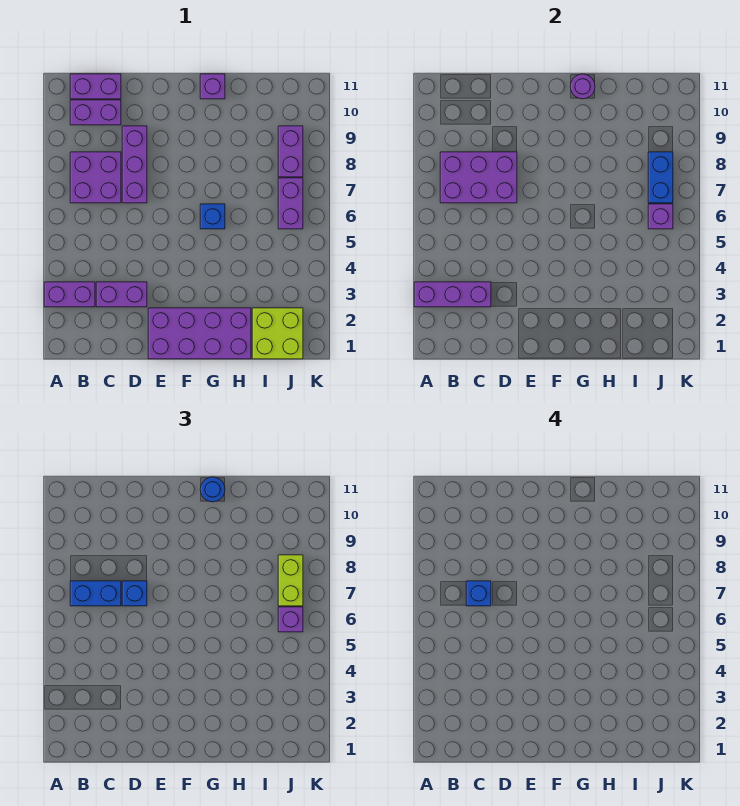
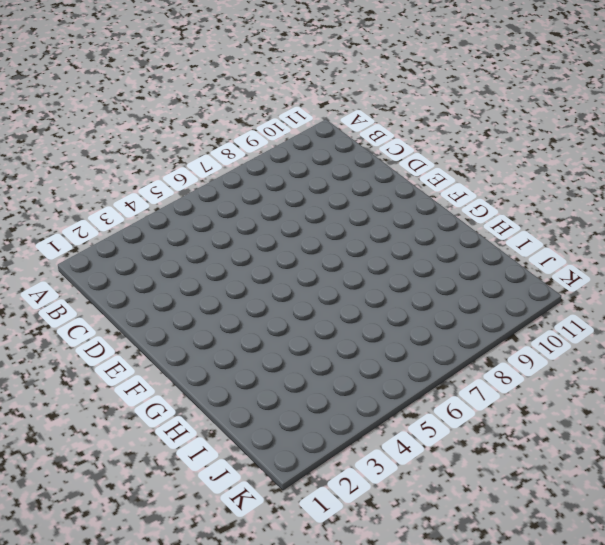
none -> purple brick A3:B3 level 1
none -> purple brick B7:C8 level 1
none -> purple brick B10:C10 level 1

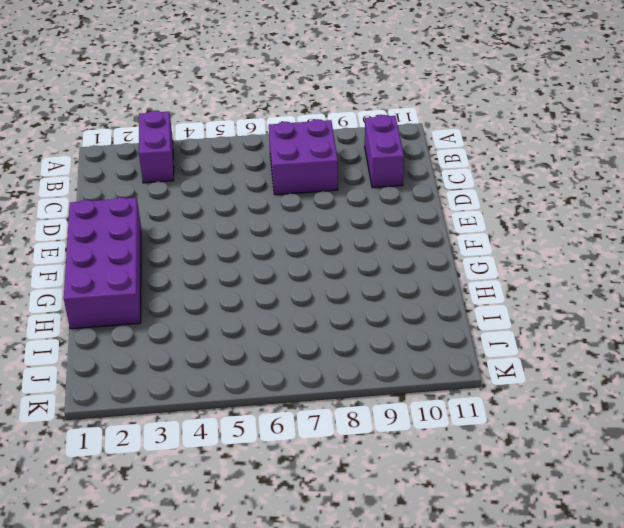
none -> purple brick B11:C11 level 1
none -> purple brick C3:D3 level 1
none -> purple brick D7:D9 level 1

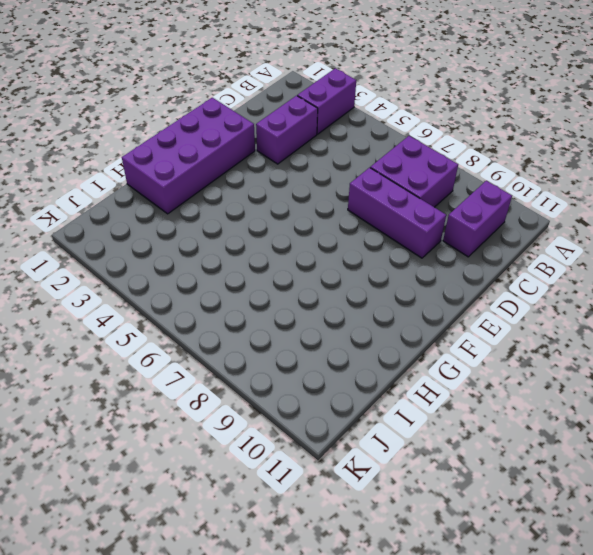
none -> purple brick B11:C11 level 1
none -> blue brick G6 level 1
none -> purple brick G11 level 1

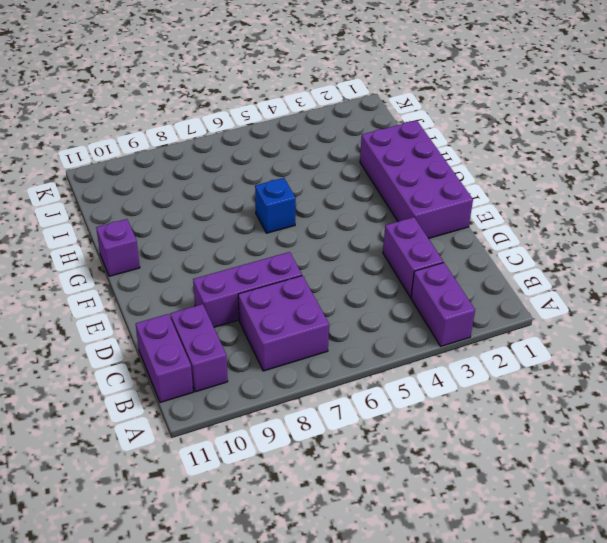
none -> lime brick I1:J2 level 1
none -> purple brick J6:J7 level 1
none -> purple brick J8:J9 level 1

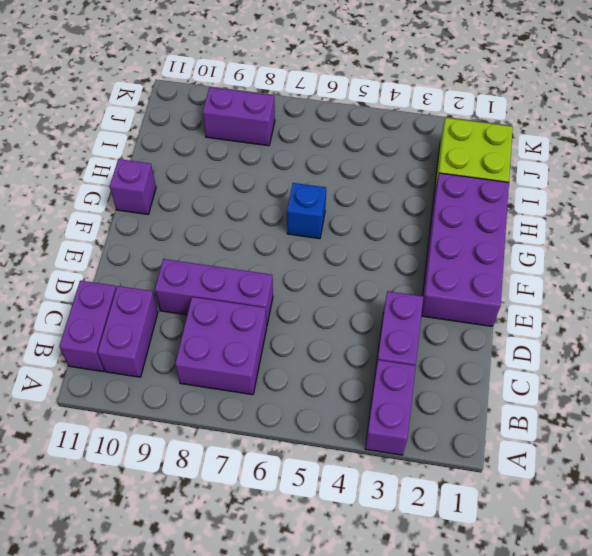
none -> purple brick J6:J7 level 1
none -> purple brick A3:C3 level 2
none -> purple brick B7:D8 level 2

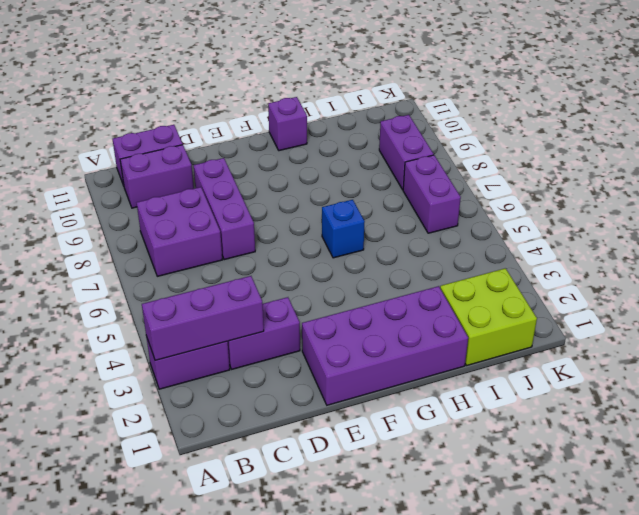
none -> purple brick B7:D8 level 2
none -> purple round brick G11 level 2
none -> purple brick J6 level 2

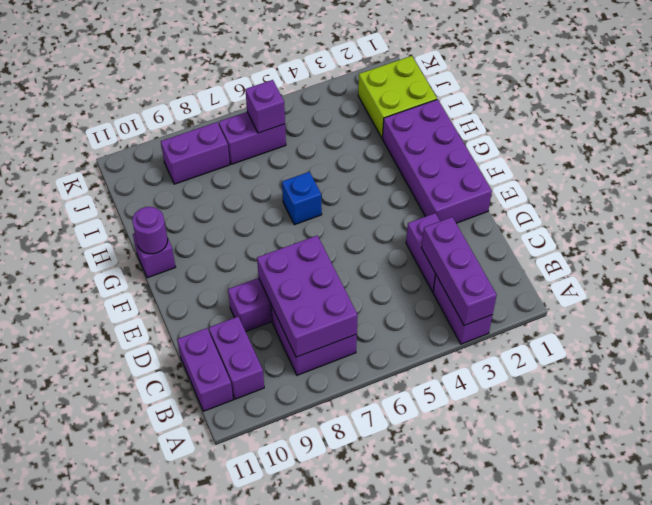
none -> blue brick J7:J8 level 2
none -> blue brick B7:C7 level 3
none -> blue brick D7 level 3

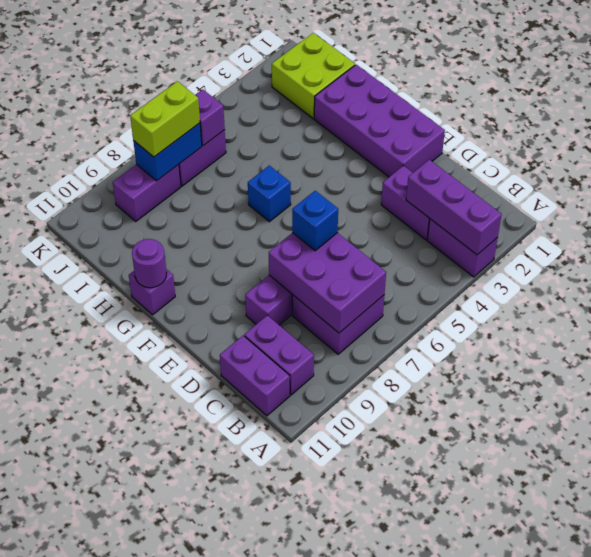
none -> blue brick B7:C7 level 3
none -> blue round brick G11 level 3
none -> purple brick J6 level 3

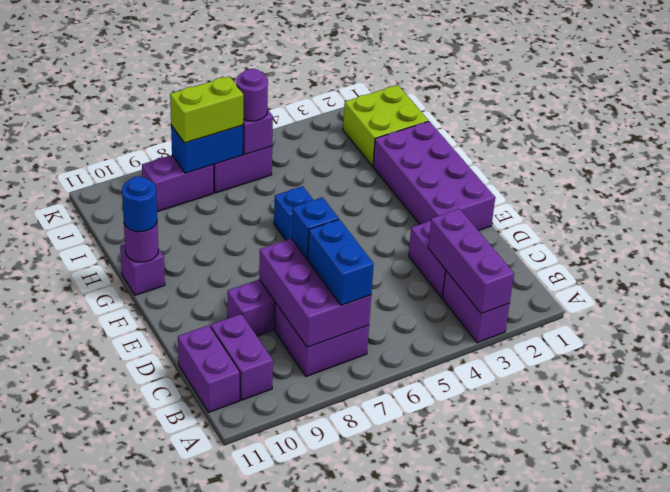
purple round brick J6 level 3 -> purple brick J6 level 3
none -> blue brick C7 level 4

